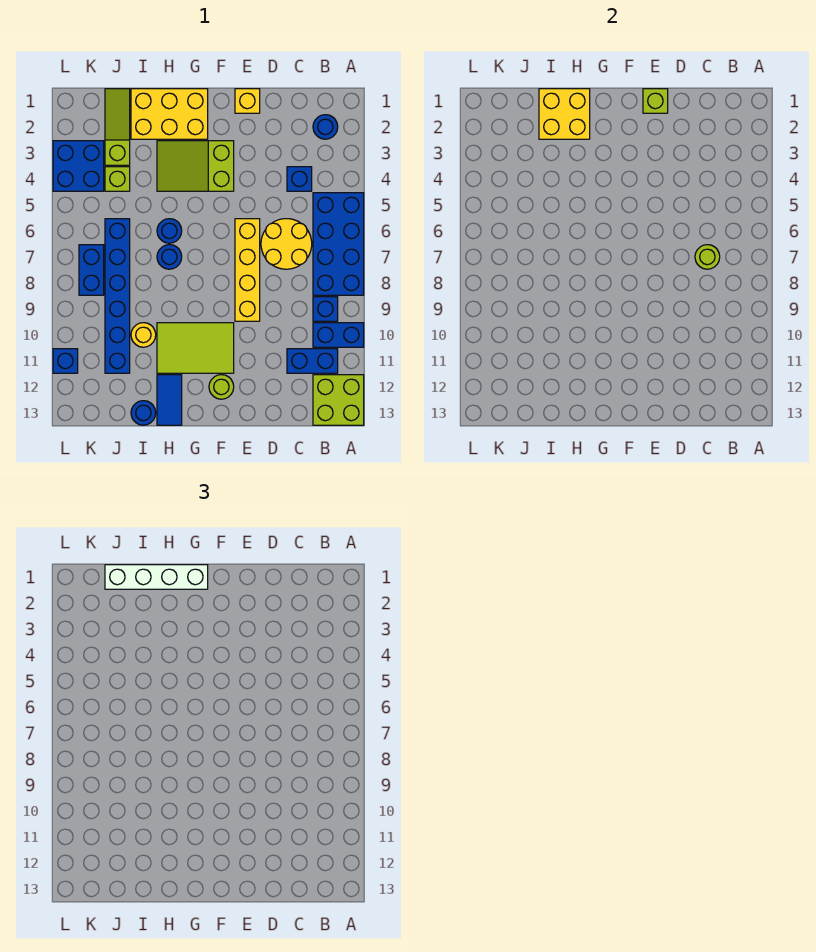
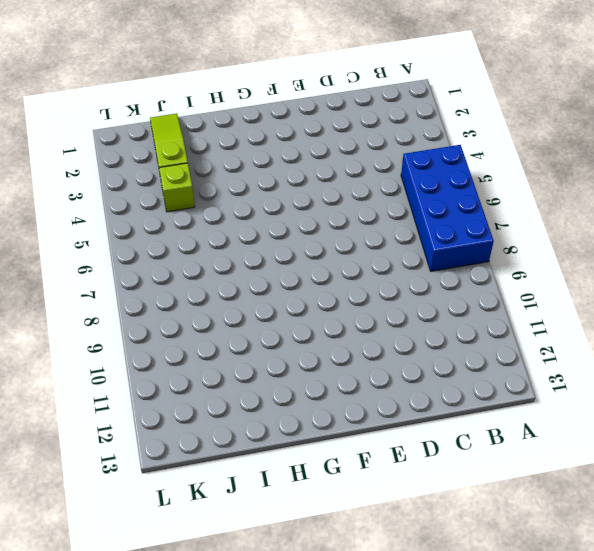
none -> blue brick A10:B10 level 1
none -> lime brick A12:B13 level 1
none -> blue round brick B2 level 1

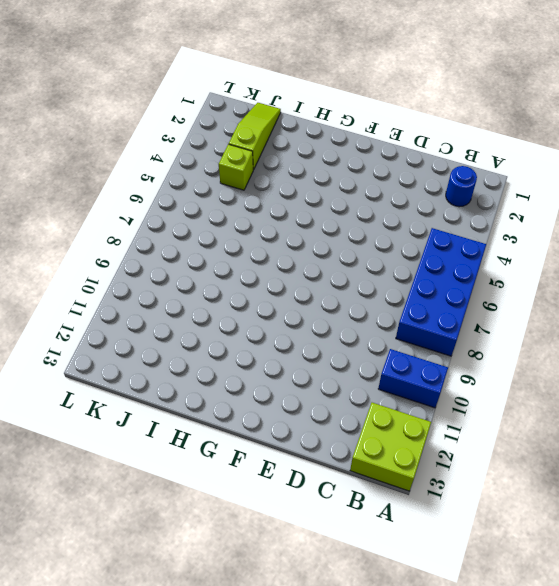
none -> blue brick B9 level 1
none -> blue brick B11:C11 level 1
none -> blue brick C4 level 1

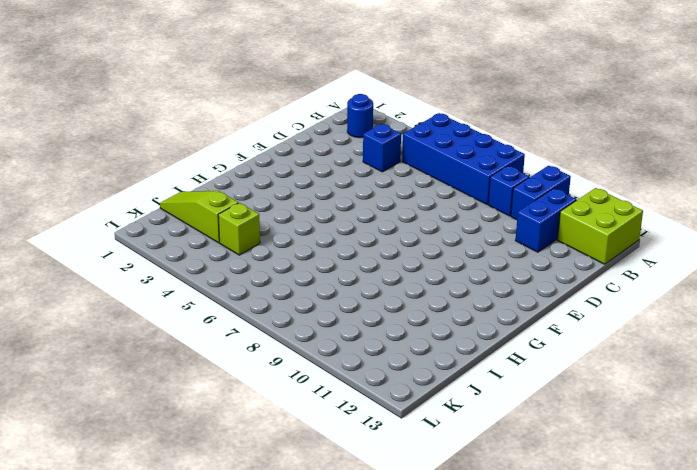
none -> yellow round brick C6:D7 level 1
none -> yellow brick E1 level 1
none -> yellow brick E6:E9 level 1

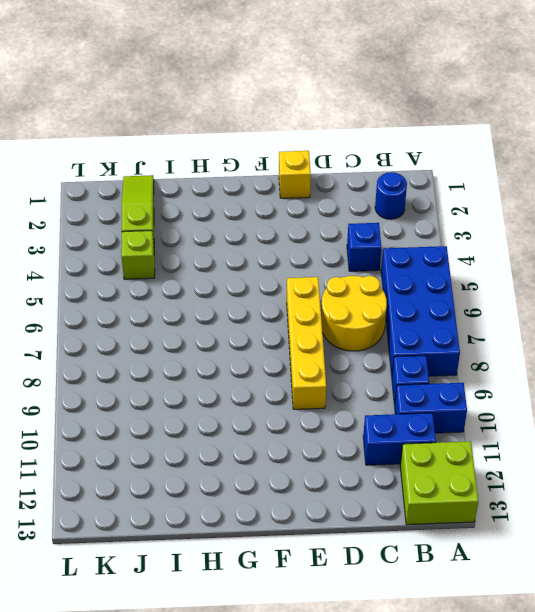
none -> lime slope F3:H4 level 1 top F
none -> lime tile F10:H11 level 1
none -> lime round brick F12 level 1

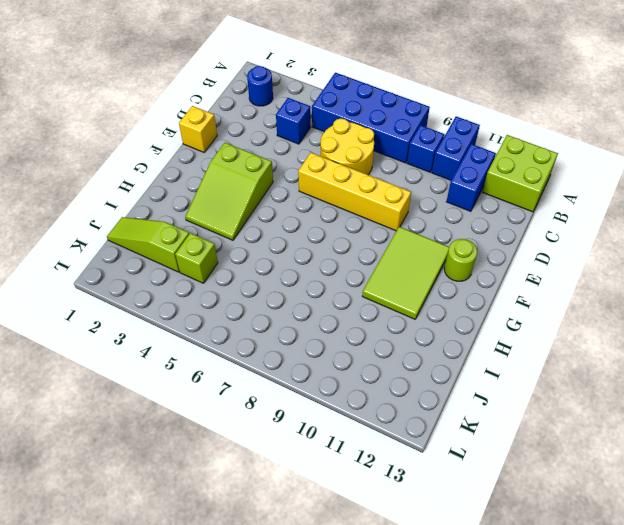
none -> yellow brick G1:I2 level 1
none -> blue round brick H6 level 1
none -> blue round brick H7 level 1

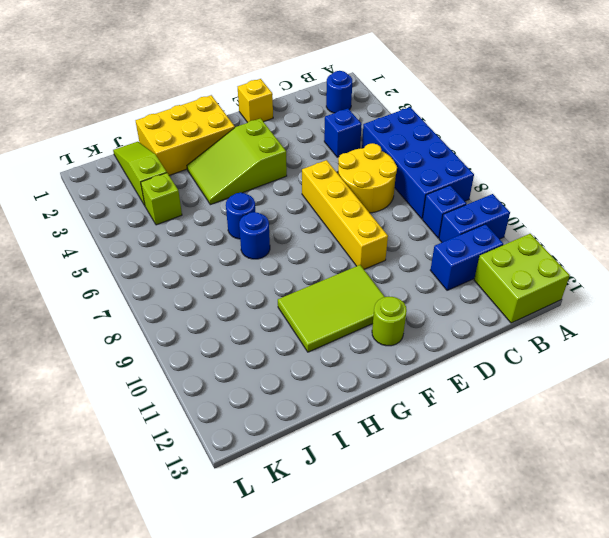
none -> blue tile H12:H13 level 1
none -> yellow round brick I10 level 1
none -> blue round brick I13 level 1

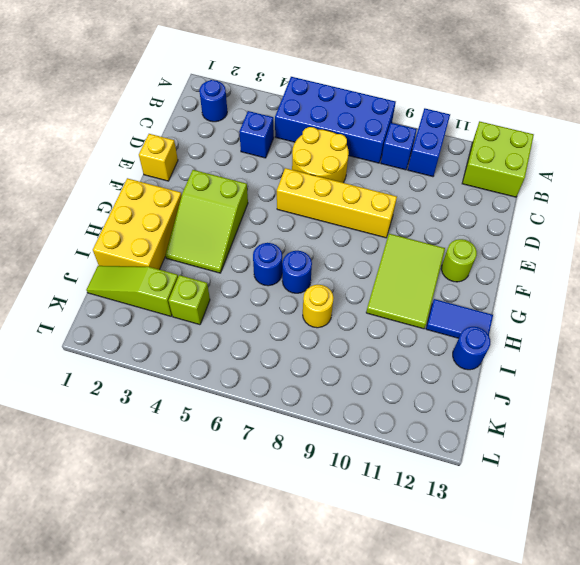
yellow round brick I8 level 1 -> yellow round brick I10 level 1
none -> blue brick B11:C11 level 1
none -> blue brick J6:J11 level 1
none -> blue brick K3:L4 level 1

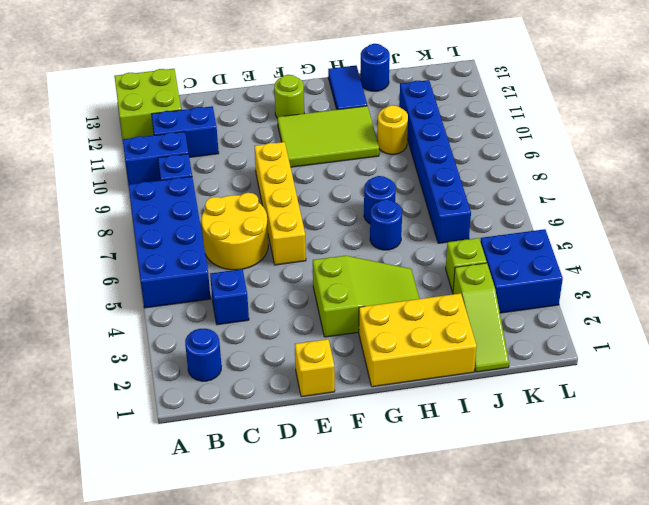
none -> blue brick K7:K8 level 1
none -> blue brick L11 level 1
none -> lime round brick C7 level 2

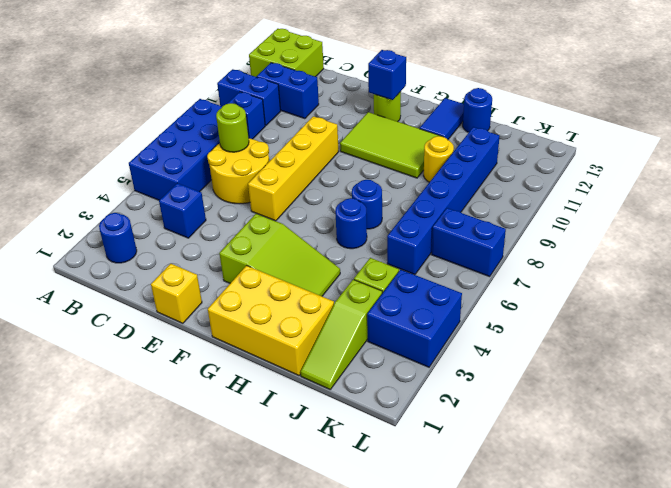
blue brick F12 level 2 -> blue brick L11 level 1
blue brick K7:L7 level 1 -> blue brick K7:K8 level 1
none -> lime brick E1 level 2
none -> yellow brick H1:I2 level 2
none -> white brick G1:J1 level 3

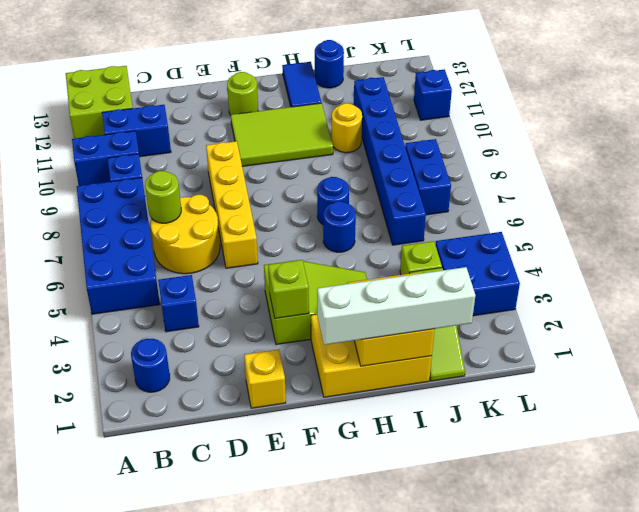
lime brick F3 level 2 -> lime brick E1 level 2

